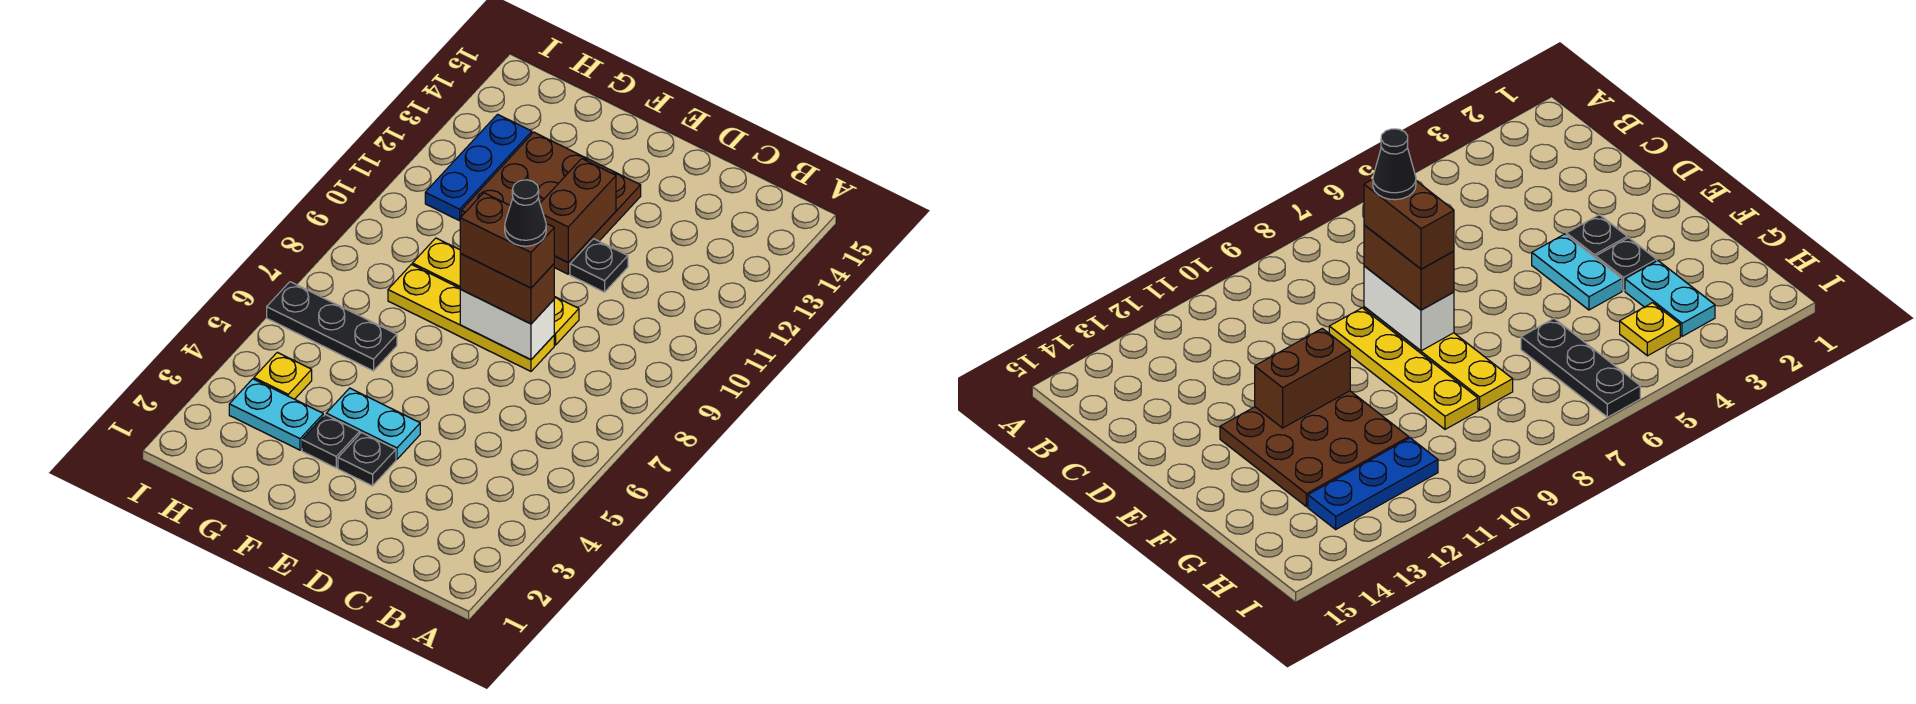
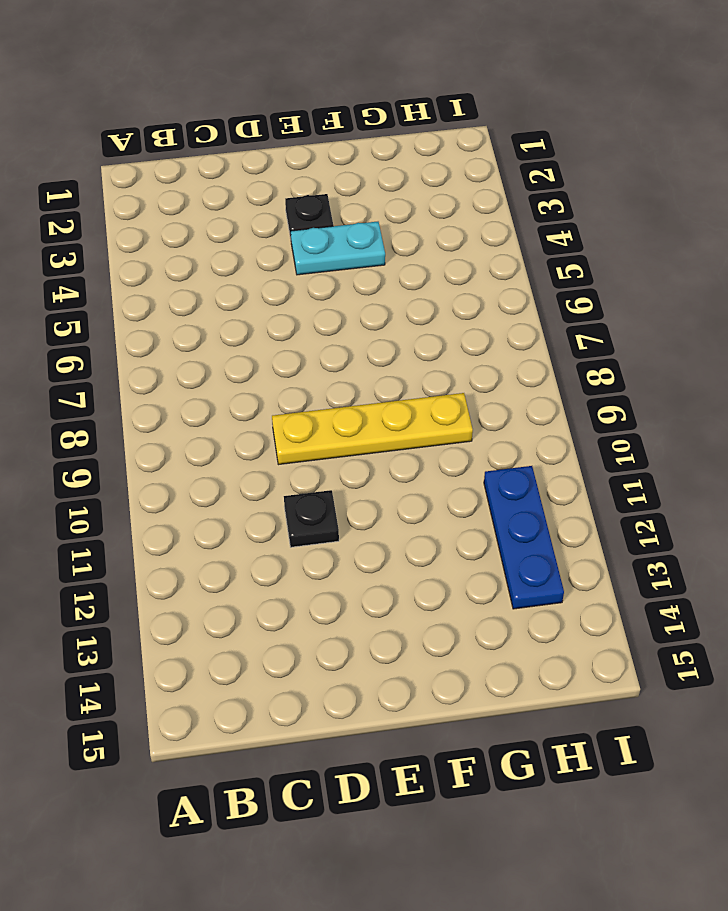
none -> yellow plate D8:G8 level 1
none -> brown plate E11:G13 level 1
none -> black plate F3 level 1

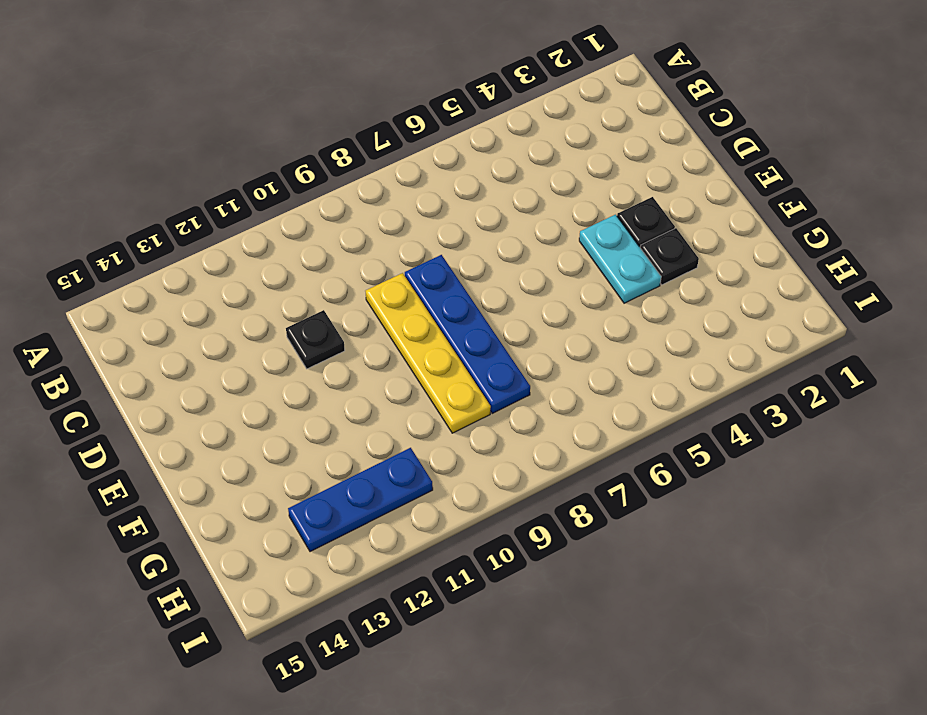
blue plate D8:G8 level 1 -> yellow plate D8:G8 level 1
none -> brown plate E11:G13 level 1
none -> cyan plate G3:H3 level 1
none -> black plate G6:I6 level 1

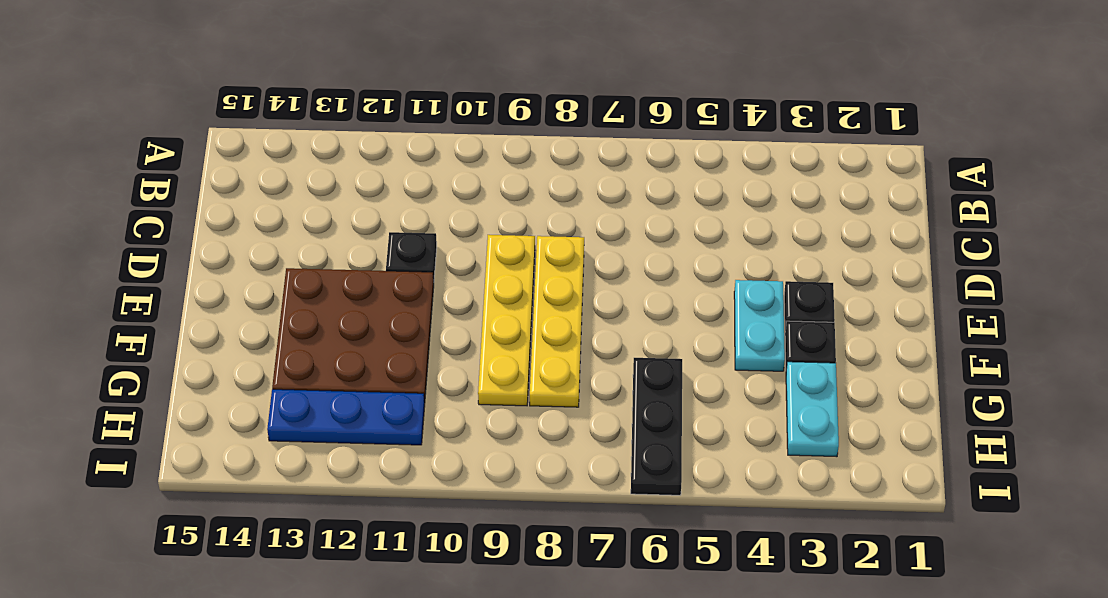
none -> yellow plate H4 level 1
none -> white brick D8:E8 level 2
none -> brown brick E11:E12 level 2

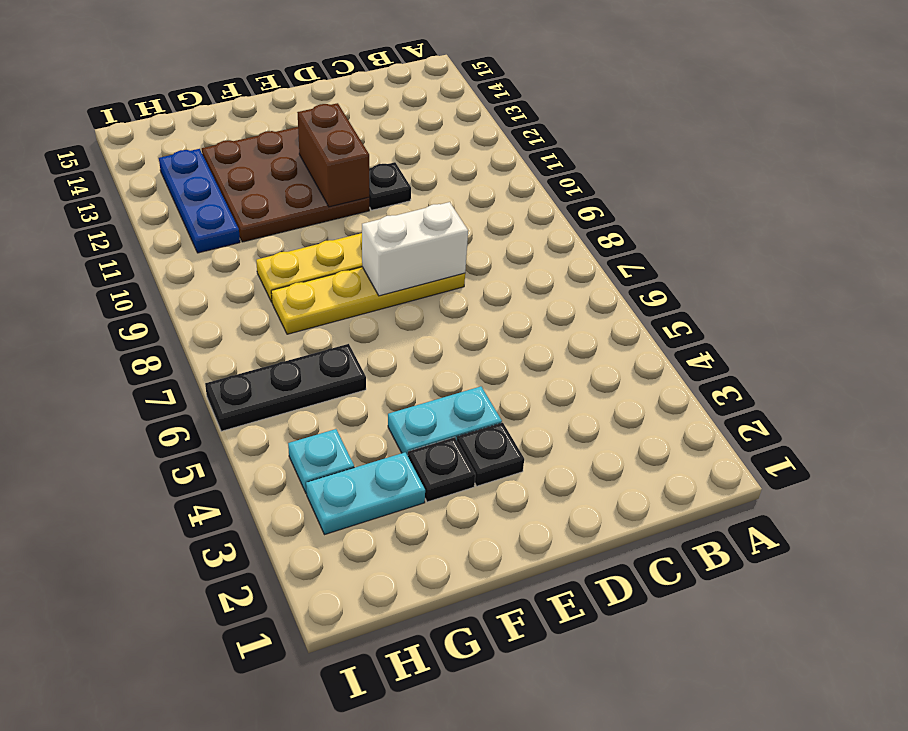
cyan plate H4 level 1 -> yellow plate H4 level 1
none -> brown brick D8:E8 level 3
none -> brown brick D8:E8 level 4
none -> black cone D8 level 5

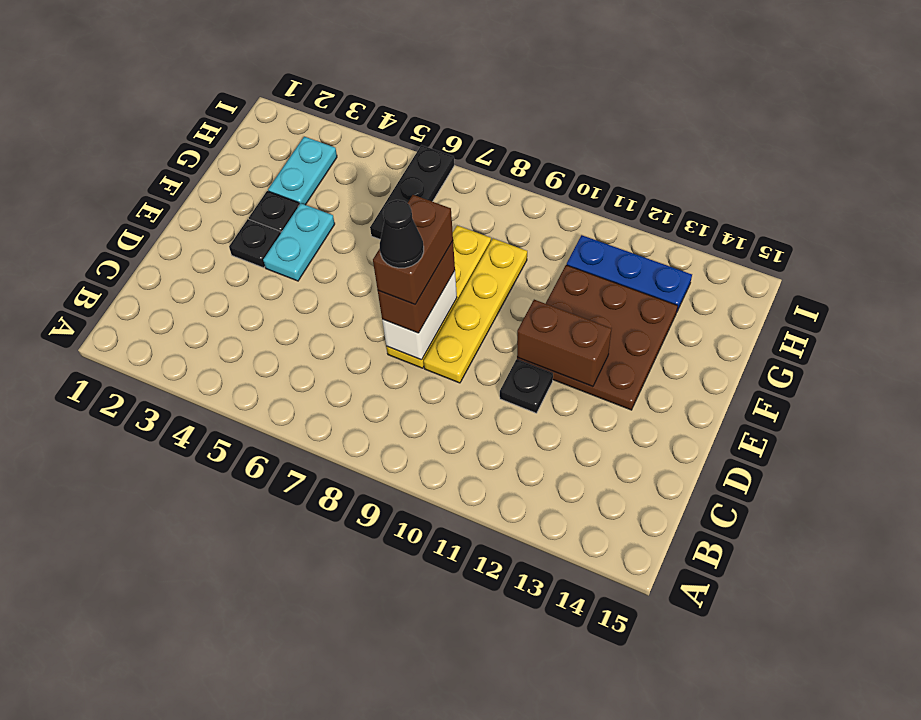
none -> yellow plate H4 level 1

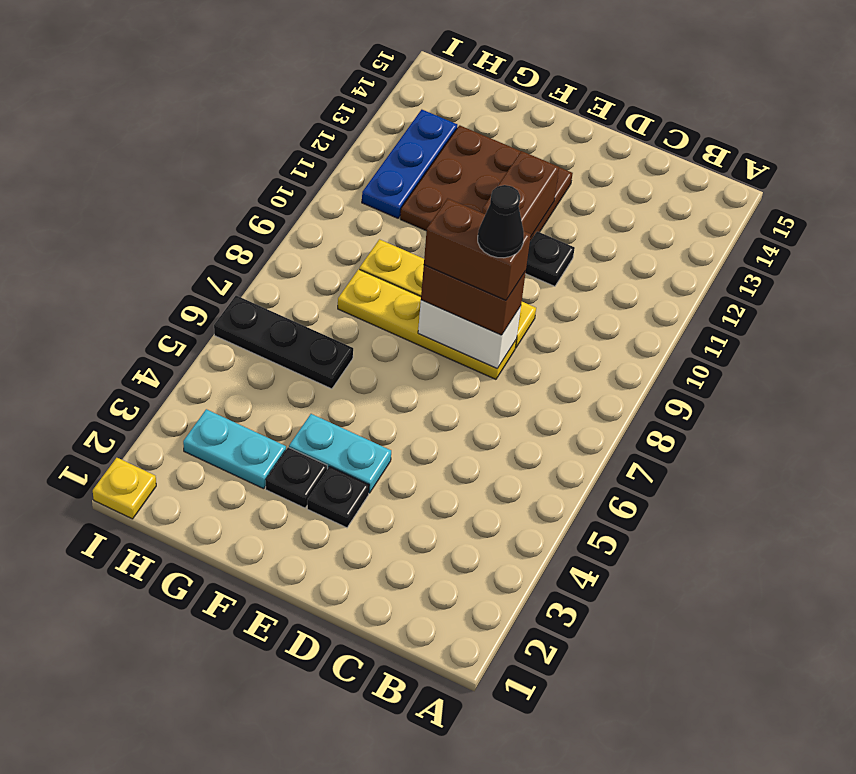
yellow plate I1 level 1 -> yellow plate H4 level 1

